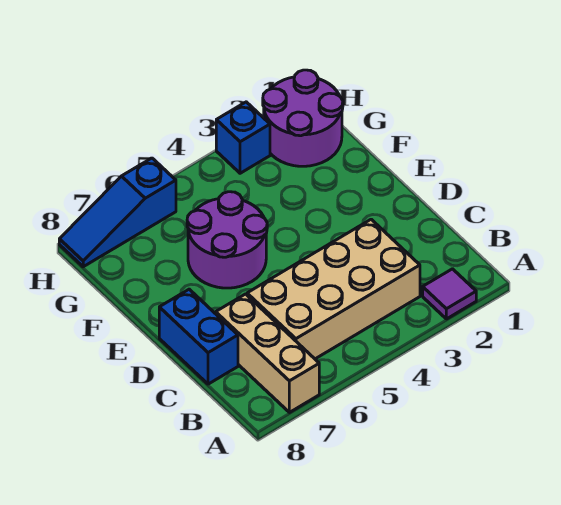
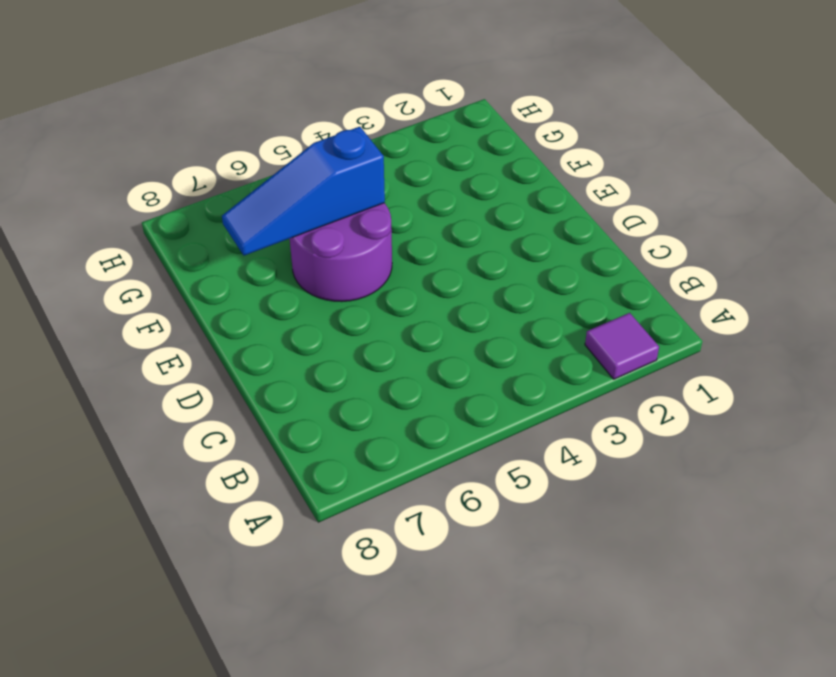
blue slope F5:F7 level 2 top 5 -> blue slope H6:H8 level 1 top 6
none -> tan brick A7:C7 level 1
none -> tan brick B3:C6 level 1

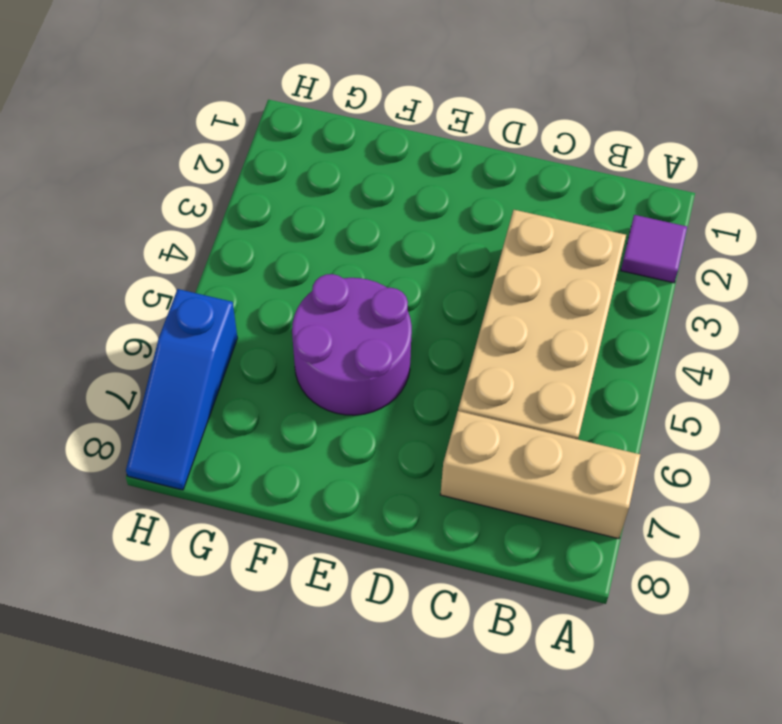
none -> blue brick C8:D8 level 1
none -> purple round brick G1:H2 level 1

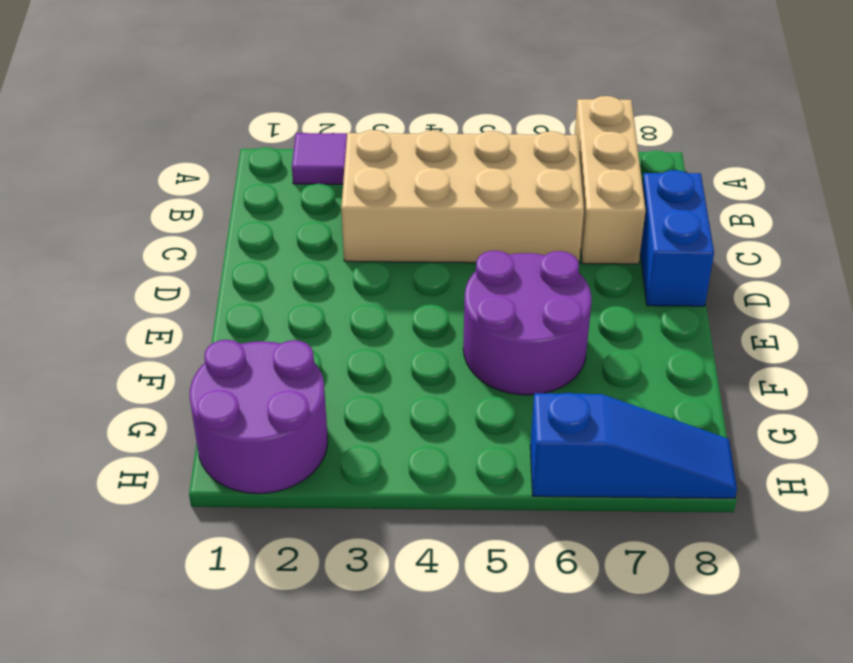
none -> blue brick H3 level 1

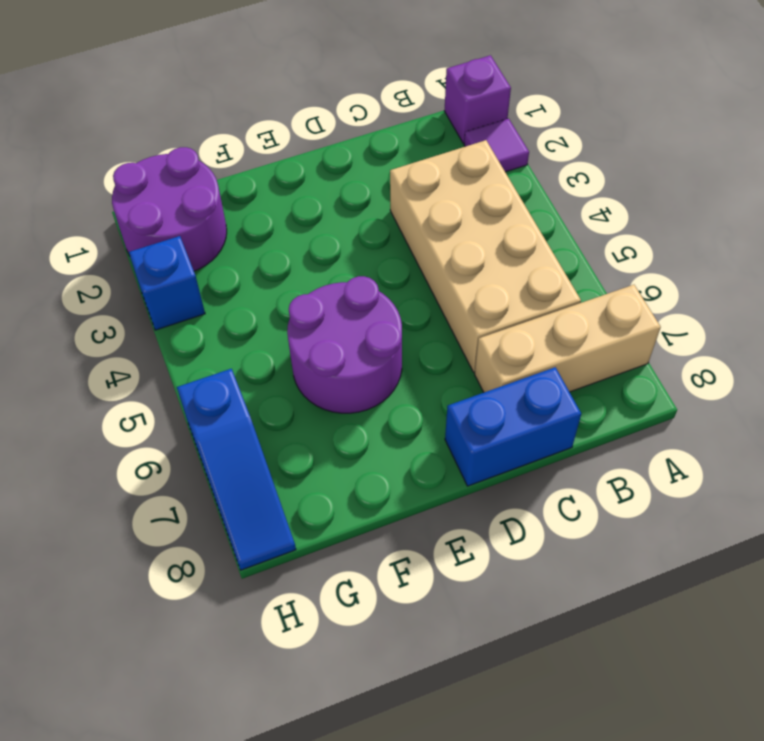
purple brick A1 level 1 -> none

